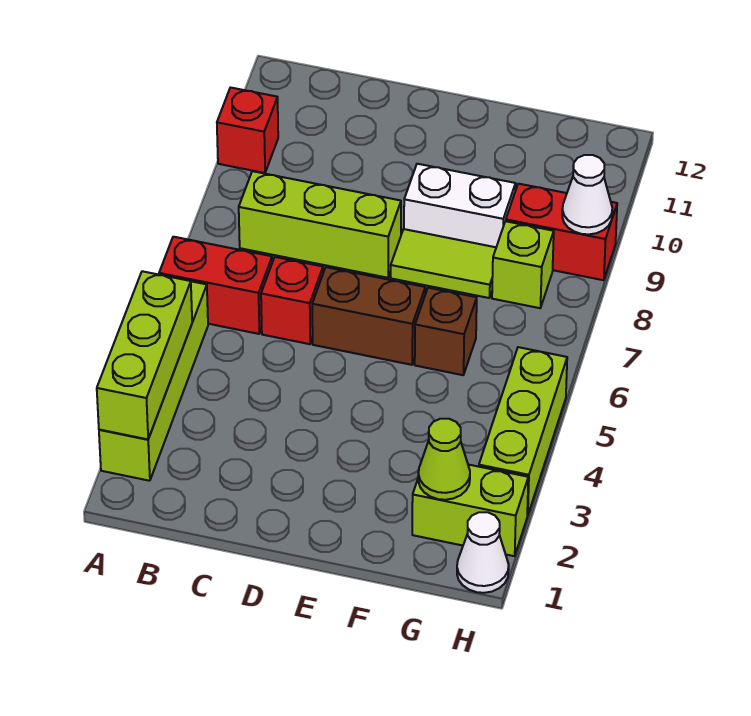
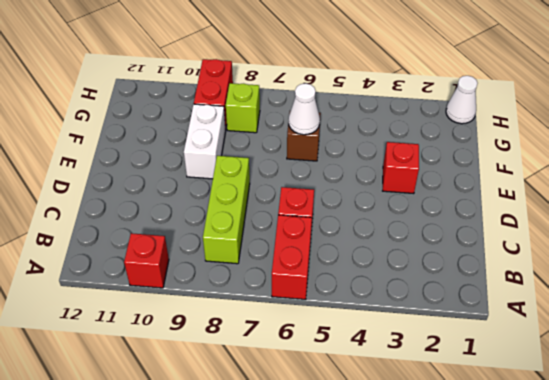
red brick E3 level 1 -> none
white cone F6 level 2 -> white cone H9 level 2
none -> lime brick A2:A5 level 1
none -> brown brick D6:E6 level 1
none -> lime tile E8:F8 level 1

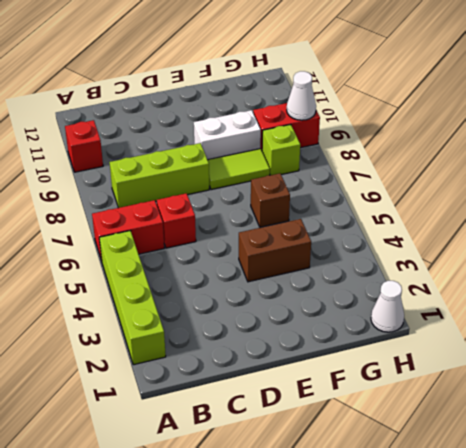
brown brick E4:F4 level 1 -> brown brick D6:E6 level 1
none -> lime brick G2:H2 level 1
none -> lime brick H3:H5 level 1
none -> lime brick A2:A4 level 2

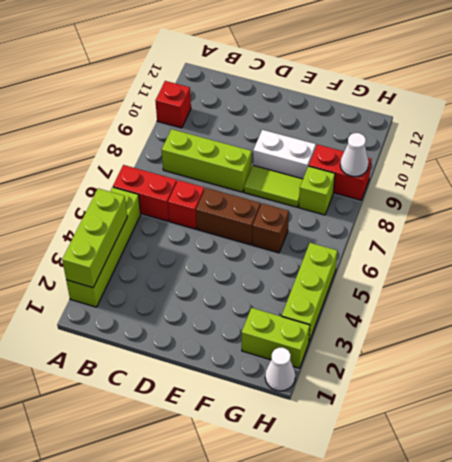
none -> lime cone G2 level 2

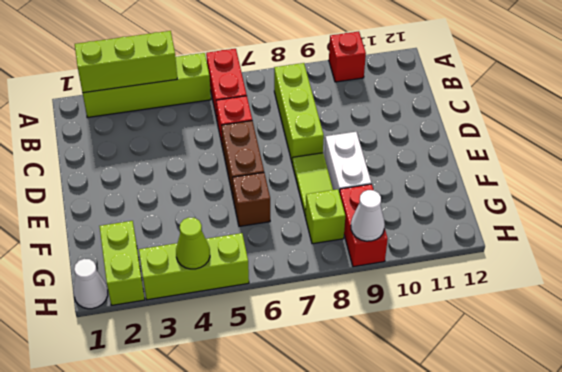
lime cone H4 level 2 -> lime cone G2 level 2

